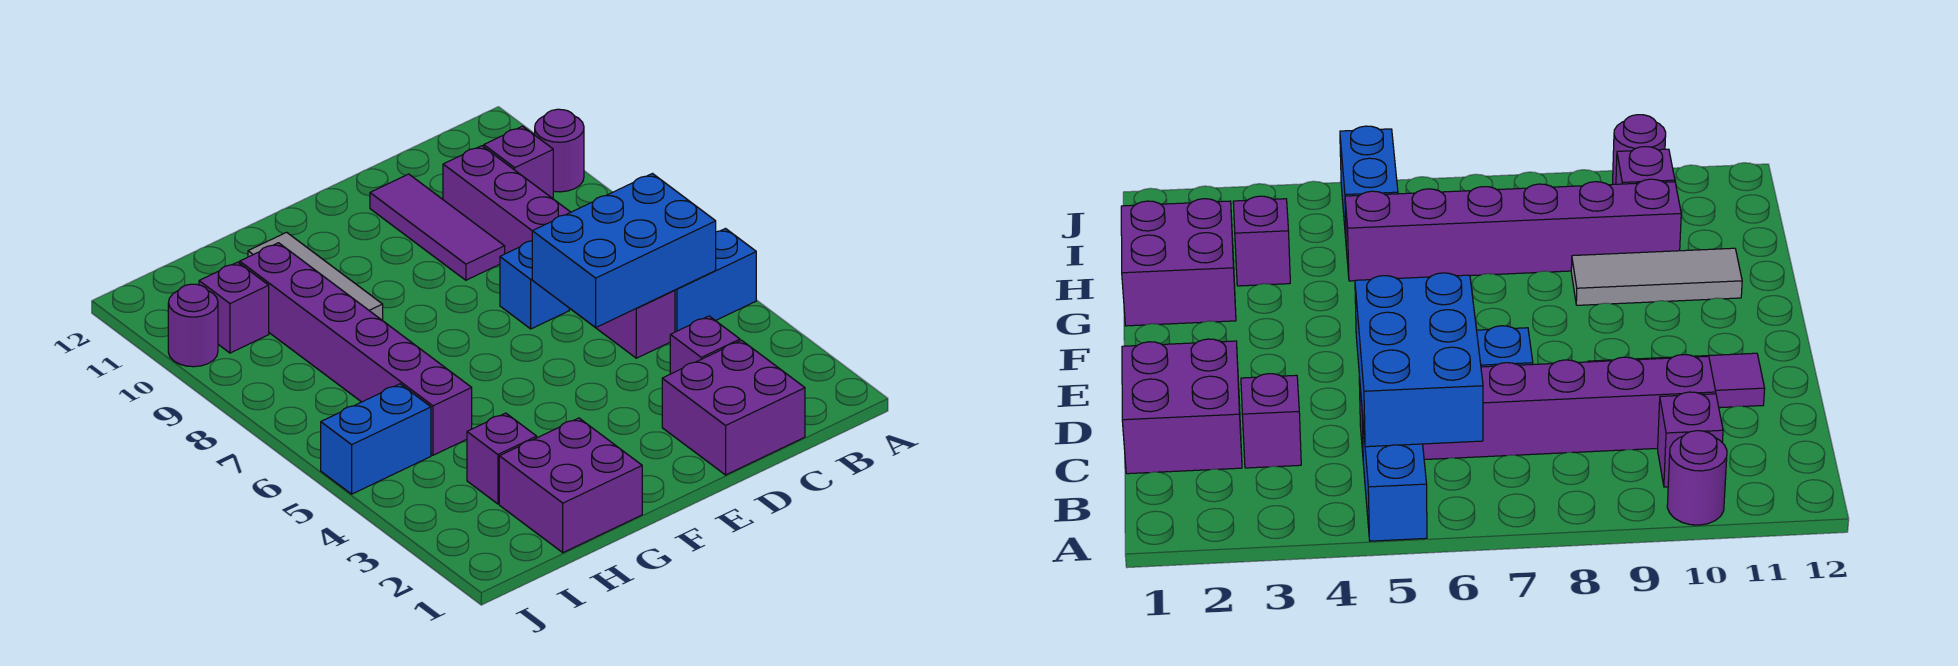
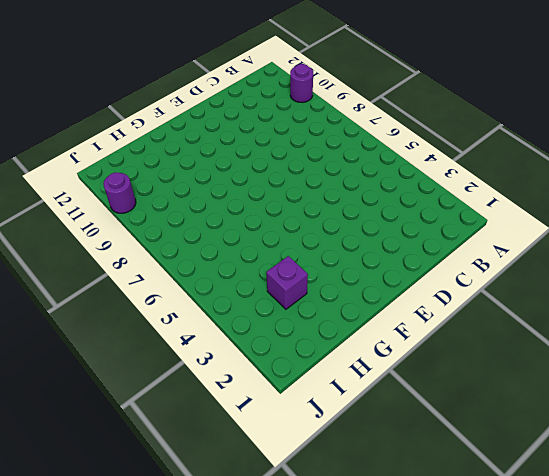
none -> blue brick A5:B5 level 1
none -> purple brick B10 level 1
none -> purple brick C1:D2 level 1

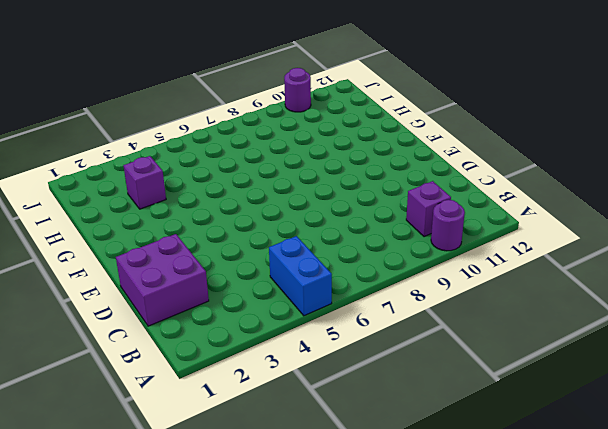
none -> purple brick C3 level 1
none -> purple brick C5:C10 level 1
none -> blue brick D7 level 1

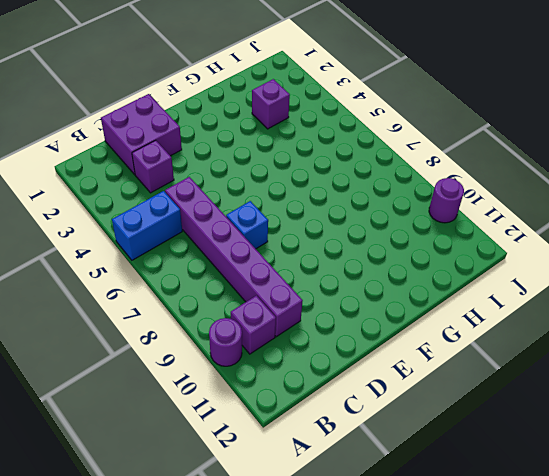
none -> purple tile D9:D11 level 1
none -> purple brick G1:H2 level 1
none -> grey tile G9:G11 level 1

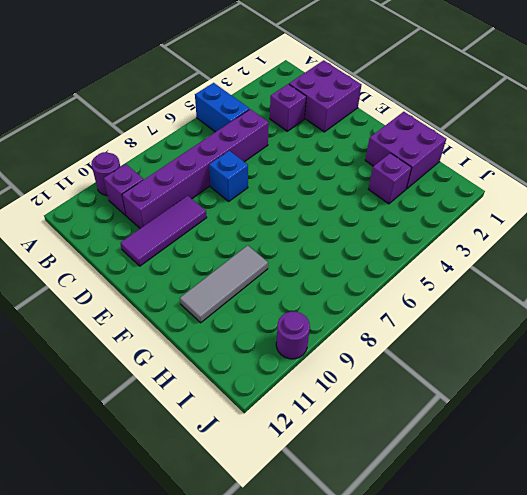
none -> purple brick H5:H10 level 1
none -> blue brick I5:J5 level 1
none -> purple brick I10 level 1

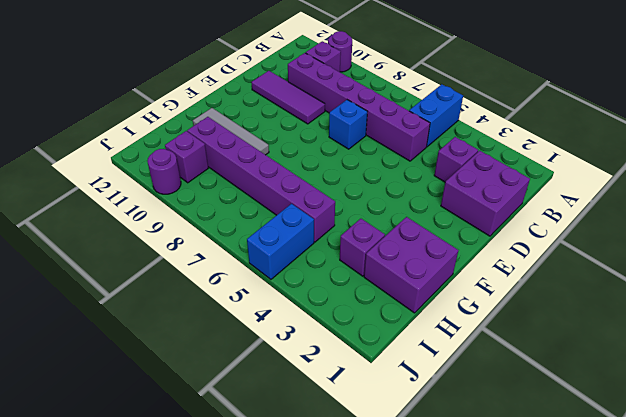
none -> blue brick B5:D6 level 2

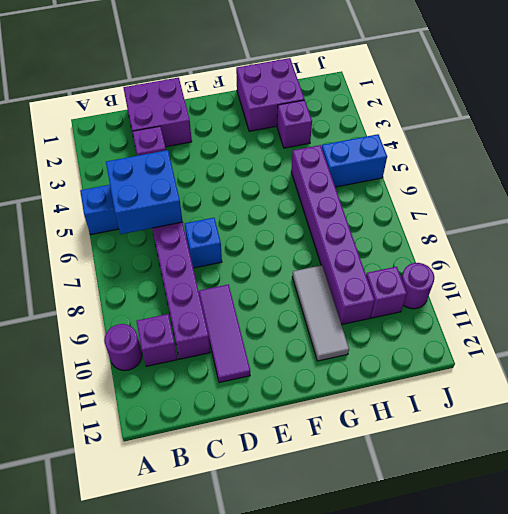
blue brick B5:C6 level 2 -> blue brick B5:D6 level 2

